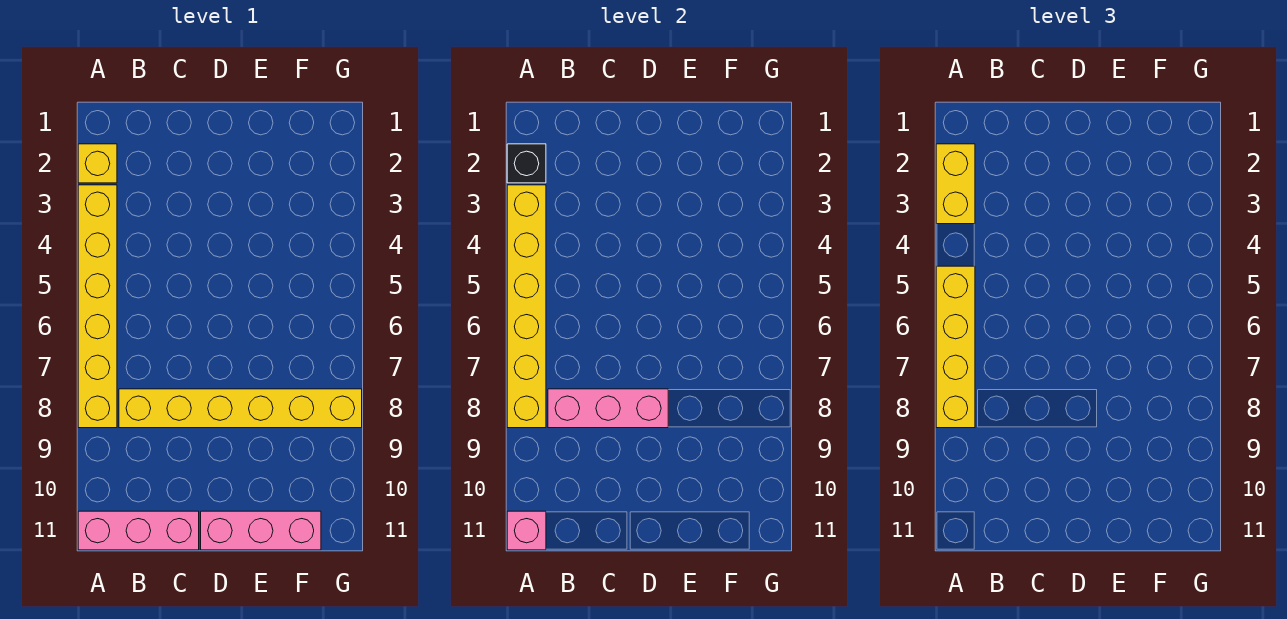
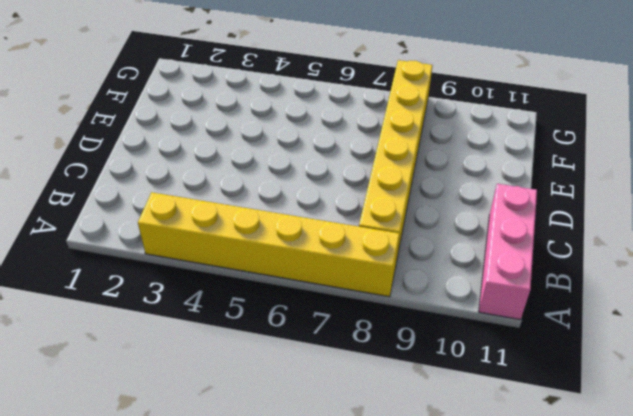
none -> yellow brick A2 level 1
none -> pink brick D11:F11 level 1

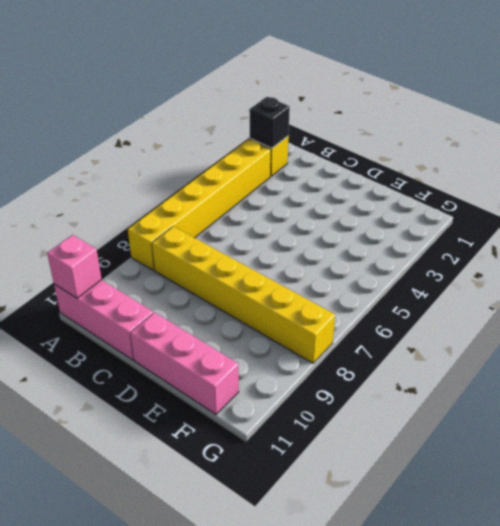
none -> yellow brick A3:A8 level 2
none -> pink brick B8:D8 level 2

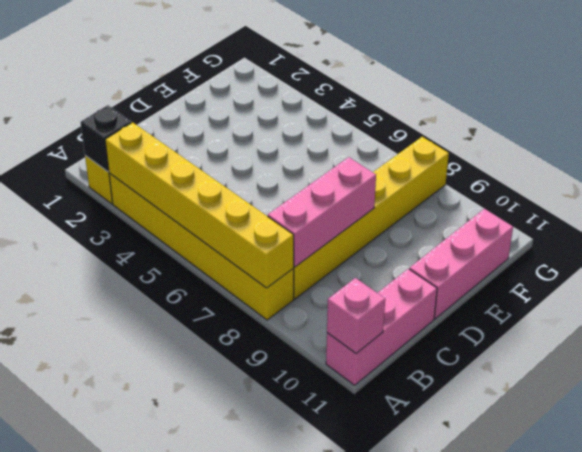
none -> yellow brick A2:A3 level 3
none -> yellow brick A5:A8 level 3

